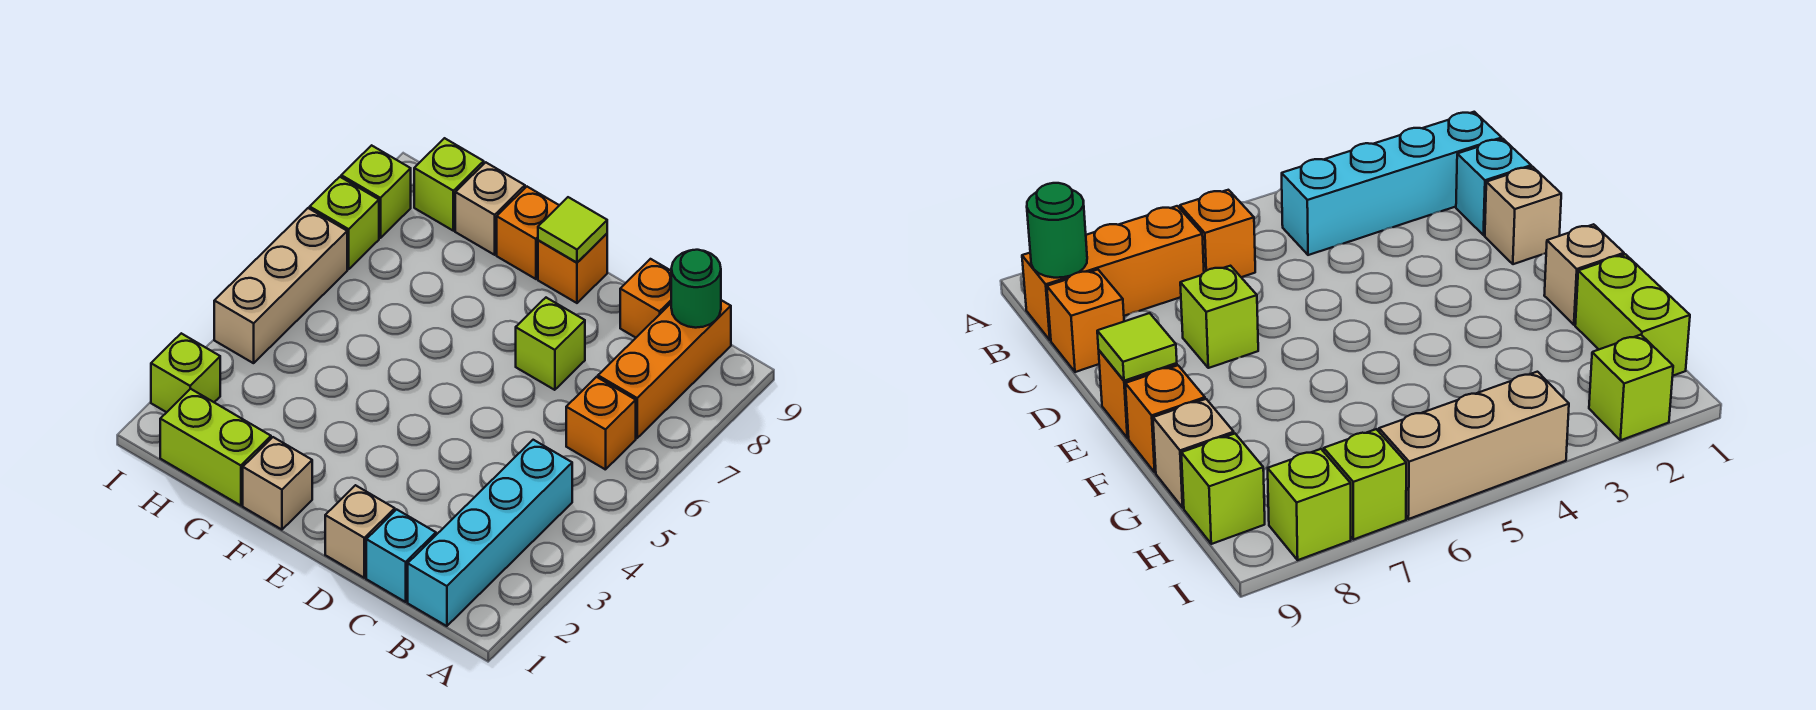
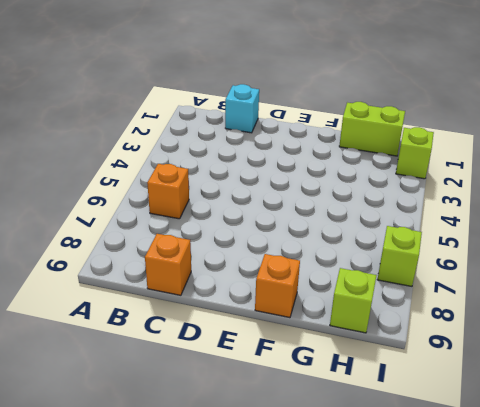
none -> cyan brick B1:B4 level 1
none -> orange brick B7:B9 level 1
none -> tan brick D1 level 1

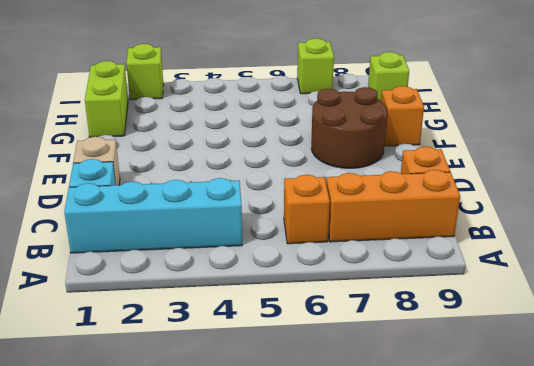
brown round brick E7:F8 level 1 -> none
none -> lime brick D7 level 1
none -> orange brick E9 level 1
none -> tan brick F1 level 1

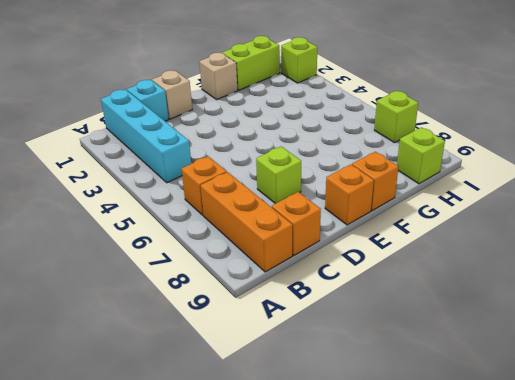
none -> tan brick G9 level 1
none -> tan brick I4:I6 level 1
none -> lime brick I8 level 1

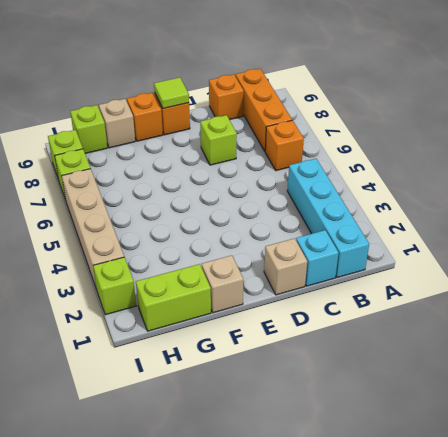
tan brick I3:I6 level 1 -> tan brick I4:I6 level 1
none -> green round brick B9 level 2

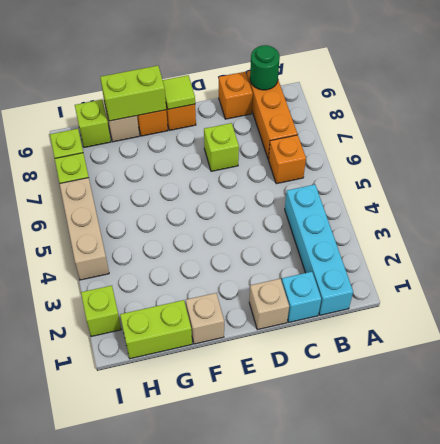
lime brick F9:G9 level 2 -> none

